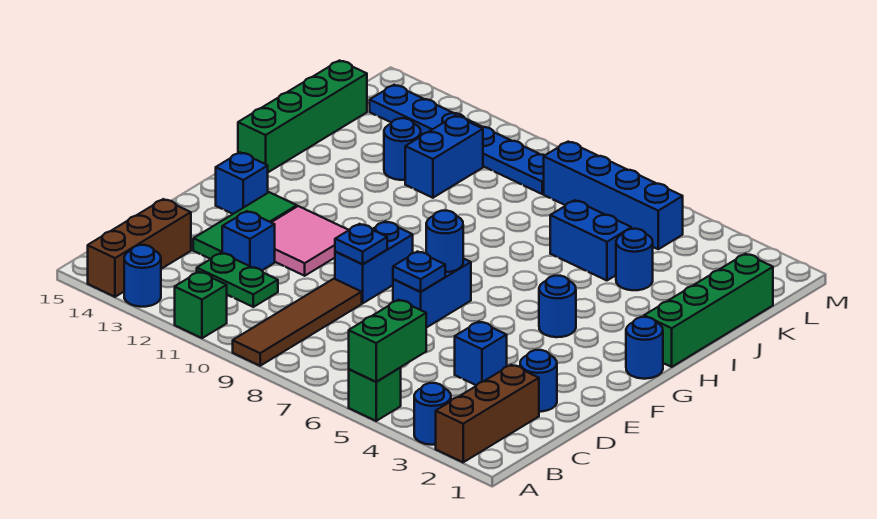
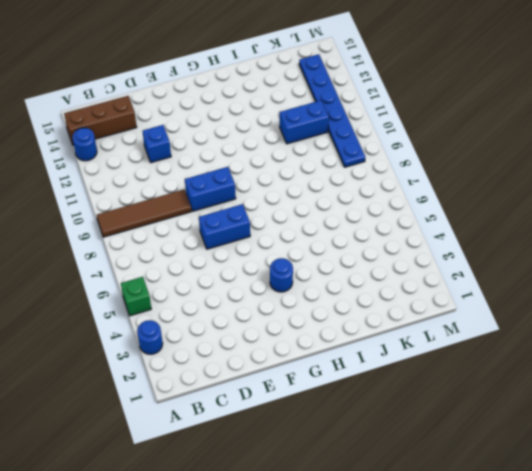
none -> brown brick A2:C2 level 1
none -> green brick A11 level 1
none -> green plate C11:C12 level 1
none -> blue round brick D2 level 1

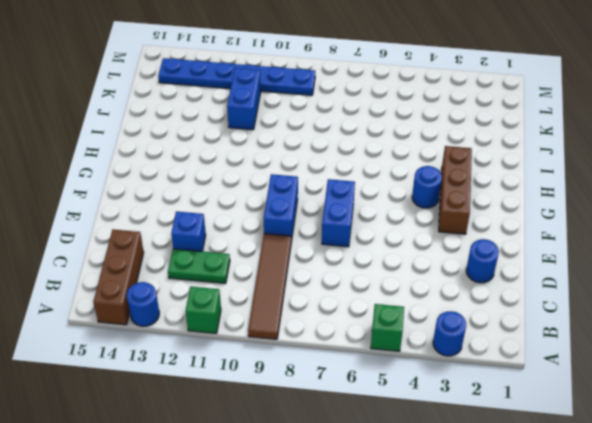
brown brick F3:H3 level 1 -> brown brick A2:C2 level 1
none -> blue brick D4 level 1
none -> green tile D13:F13 level 1
none -> pink tile E11:F12 level 1
none -> blue brick F14 level 1

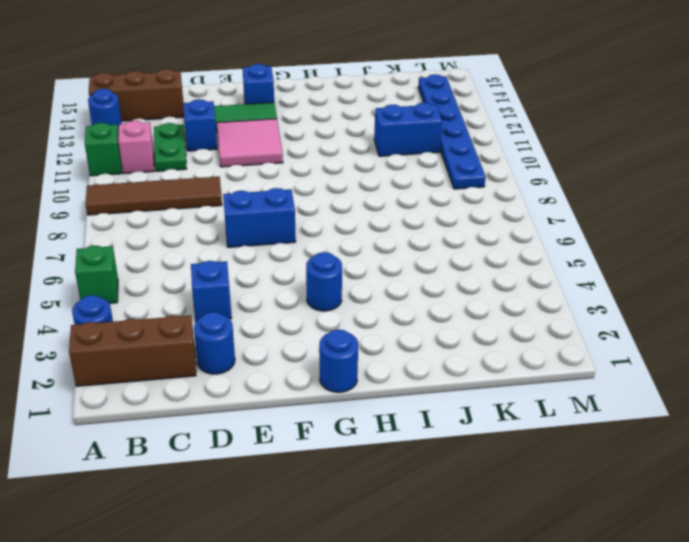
pink brick B11 level 1 -> none
none -> blue brick E9:F9 level 1
none -> green brick H1:K1 level 1
none -> green brick H15:K15 level 1
none -> blue round brick J4 level 1

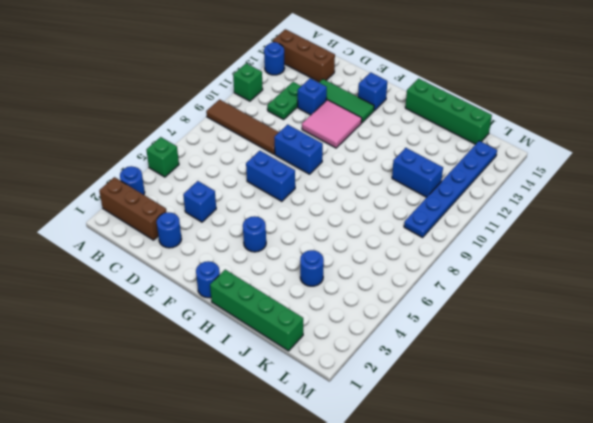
none -> blue brick J5:J6 level 1
none -> blue round brick J12 level 1
none -> blue brick L5:L8 level 1
none -> green brick A5:B5 level 2

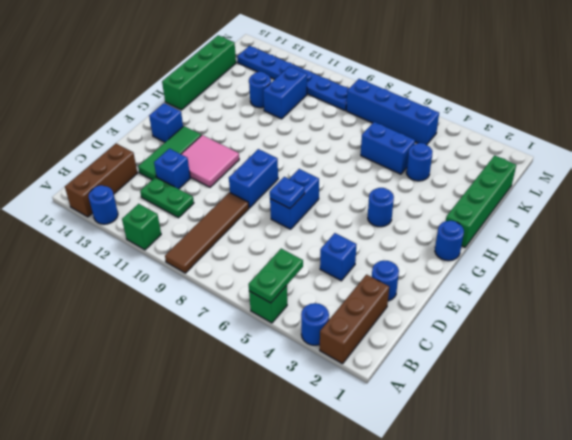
green plate A5:B5 level 2 -> green brick A5:B5 level 2
none -> blue plate E9 level 2
none -> blue round brick F7 level 2

